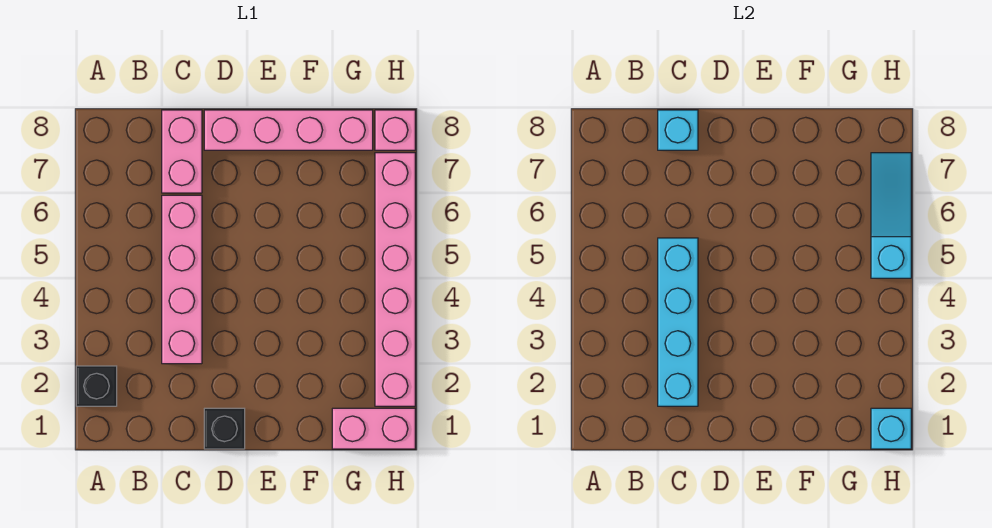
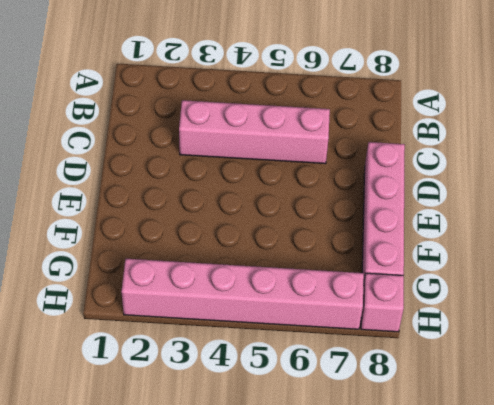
none -> black brick A2 level 1
none -> pink brick C7:C8 level 1
none -> black brick D1 level 1

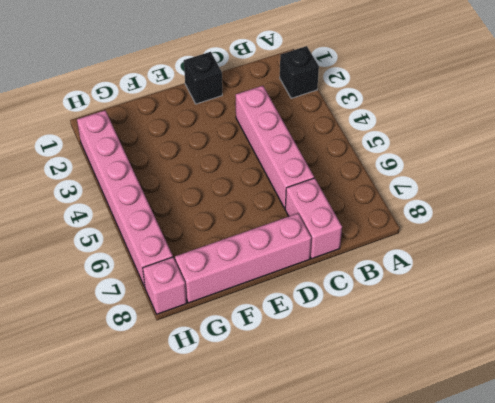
none -> pink brick G1:H1 level 1
none -> cyan brick C2:C5 level 2
none -> cyan brick C8 level 2

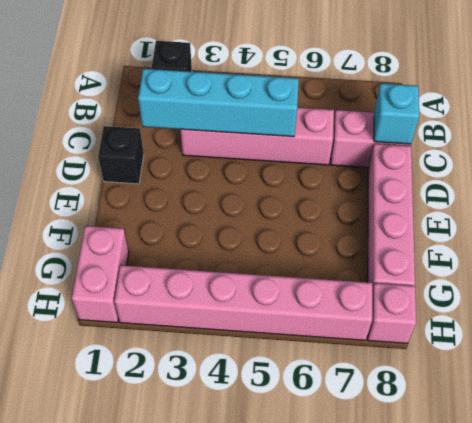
none -> cyan brick H1 level 2
none -> cyan slope H5:H7 level 2 top 5

